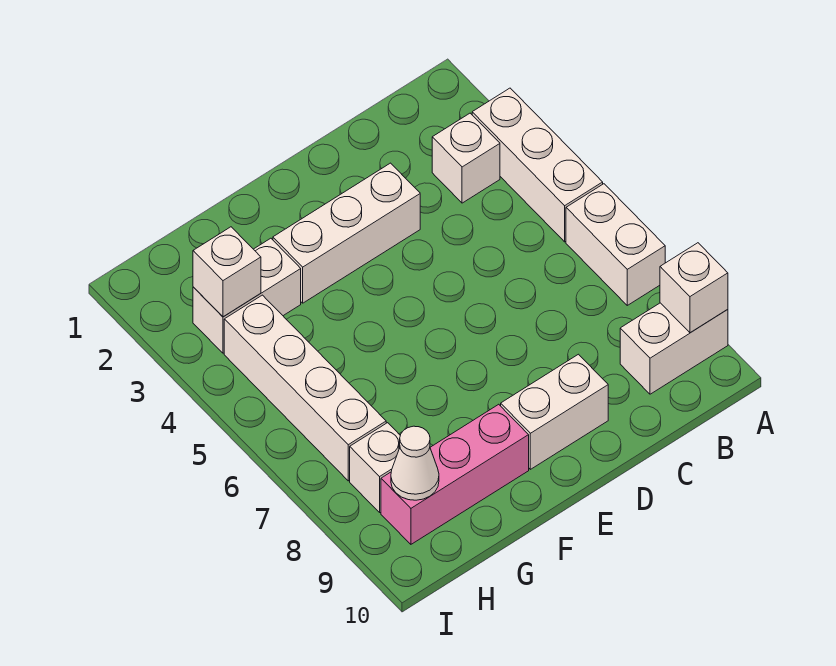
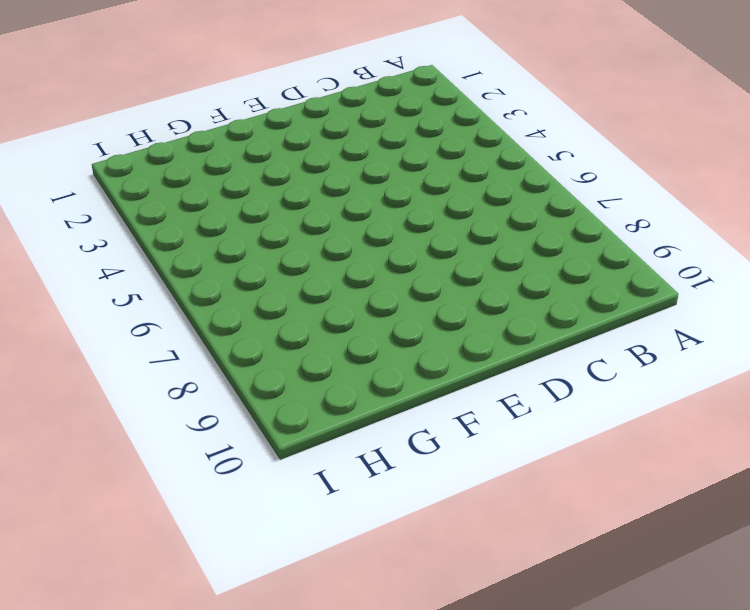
none -> white brick A3:A5 level 1
none -> white brick A6:A7 level 1
none -> white brick A9:B9 level 1

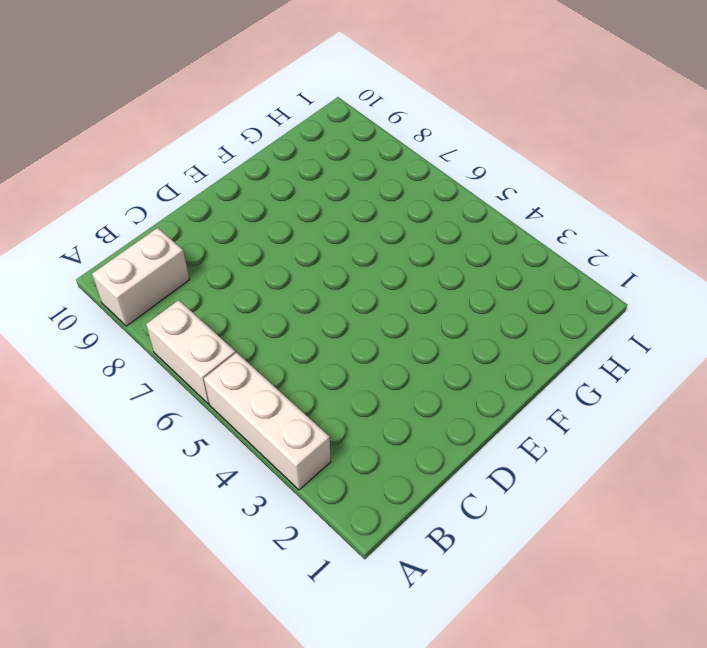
none -> white brick B3 level 1
none -> white brick D3:F3 level 1
none -> white brick D9:E9 level 1

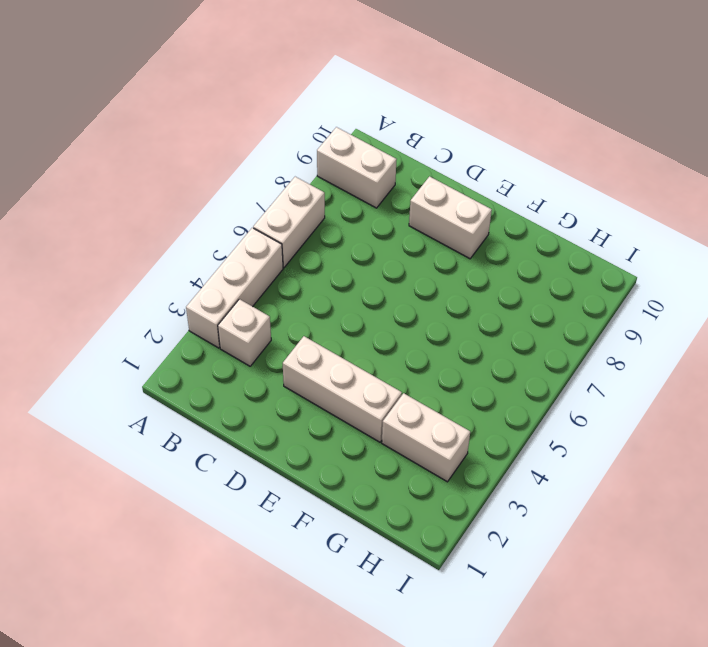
none -> pink brick F9:H9 level 1
none -> white brick H4:H7 level 1
none -> white brick H8 level 1

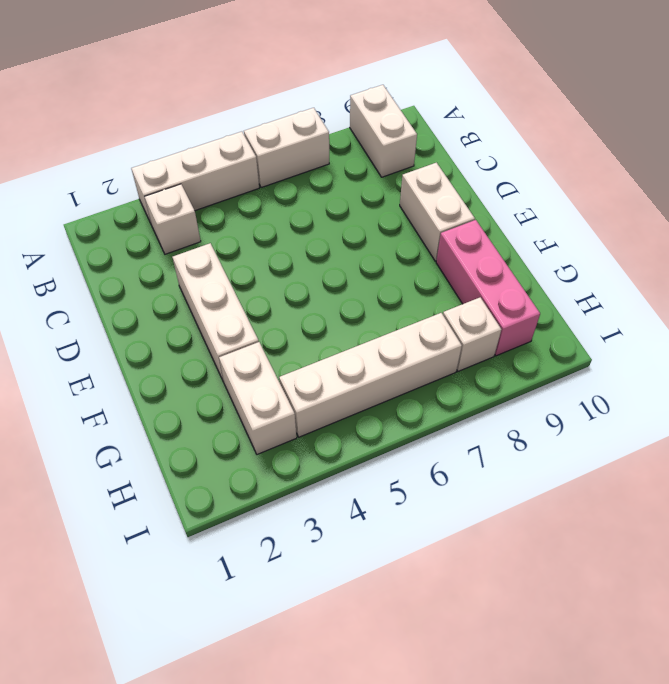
none -> white brick A9 level 2
none -> white brick H3 level 2
none -> white cone H9 level 2

